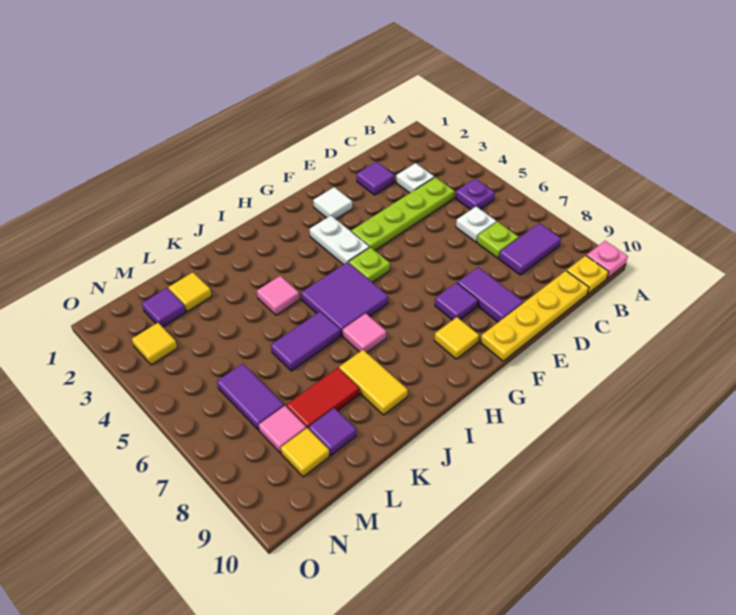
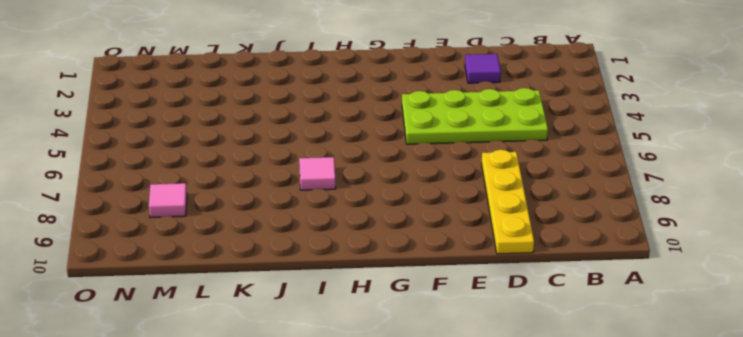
lime plate C4:F5 level 1 -> lime plate C4:F4 level 1
yellow plate D7:D10 level 1 -> yellow plate C10:F10 level 1
none -> pink plate A10 level 1
none -> purple plate B5 level 1
none -> purple tile B8:C8 level 1

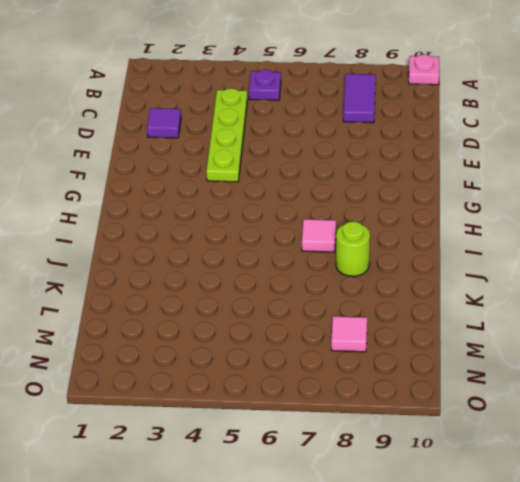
lime round brick J8 level 1 -> yellow tile J8:J9 level 1
none -> yellow plate B10 level 1
none -> white plate C3 level 1
none -> white plate C6 level 1

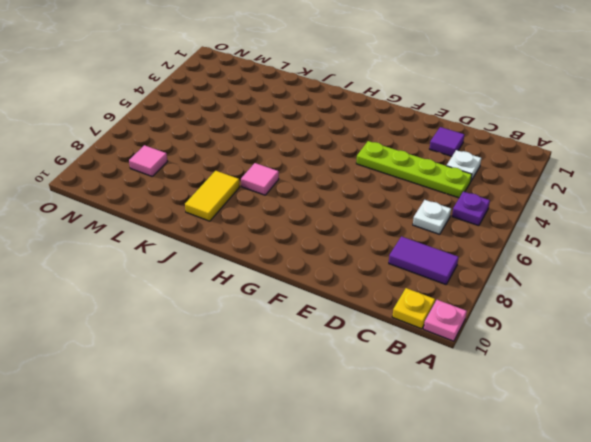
none -> lime plate C7 level 1
none -> yellow plate C10:F10 level 1
none -> purple tile E8:E9 level 1

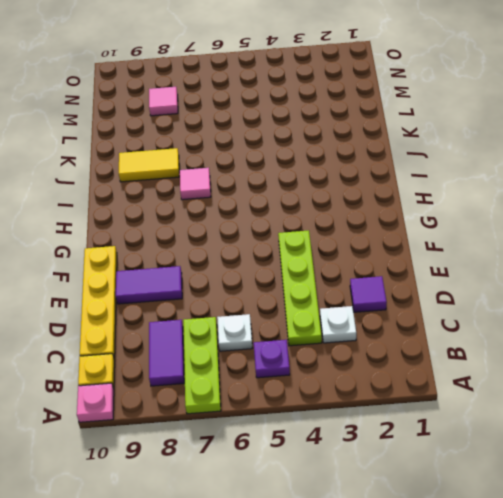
lime plate A7:C7 level 1 -> lime plate C7 level 1
none -> white tile F2 level 1
none -> purple tile F8 level 1
none -> white plate G3:G4 level 1

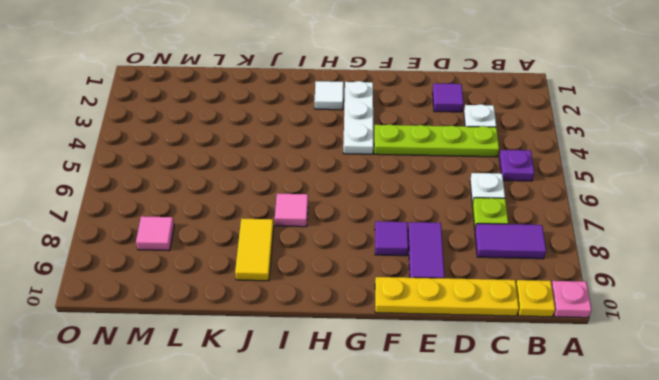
white plate G2:G4 level 1 -> white plate G3:G4 level 1
white tile H2 level 1 -> white tile F2 level 1
none -> lime plate G5 level 1
none -> yellow tile G9 level 1
none -> purple tile H5:I6 level 1

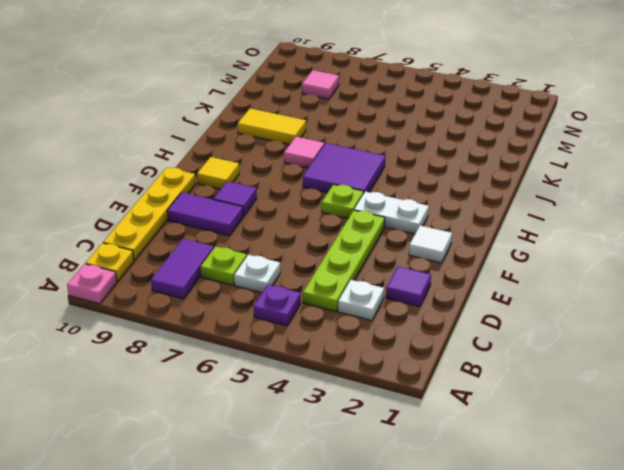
none -> pink tile J4 level 1
none -> purple tile J6:K6 level 1
none -> red tile K8:L8 level 1

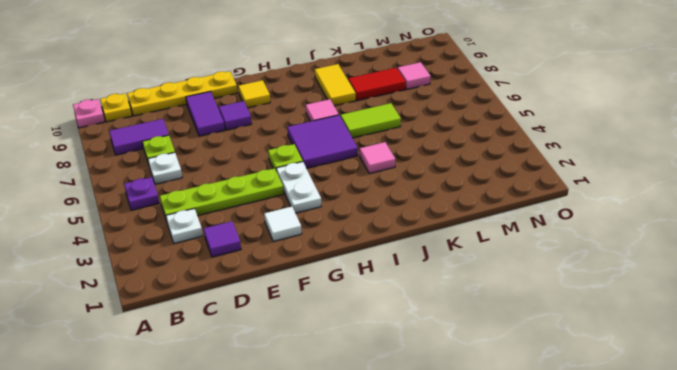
lime tile J6:K6 level 1 -> purple tile J6:K6 level 1
none -> yellow tile L2 level 1
none -> purple tile L9 level 1
none -> purple tile M2 level 1

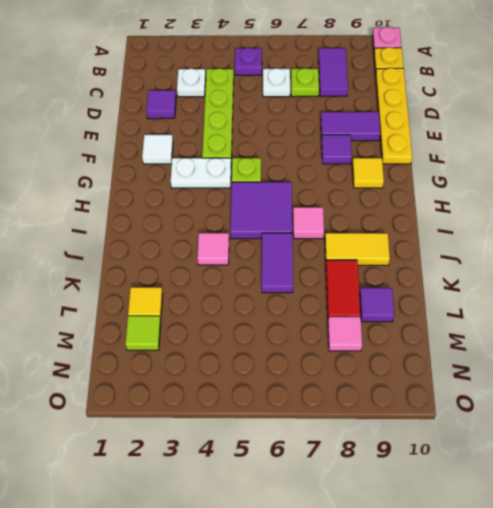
lime tile M2 level 1 -> purple tile M2 level 1
none -> purple tile M6:M7 level 1
none -> yellow tile M9 level 1
none -> yellow tile N3 level 1

